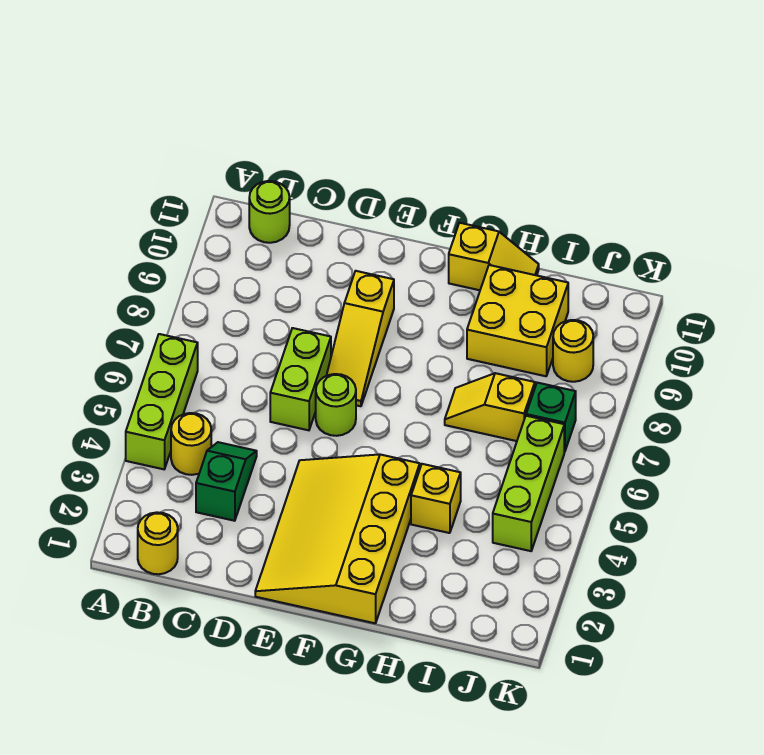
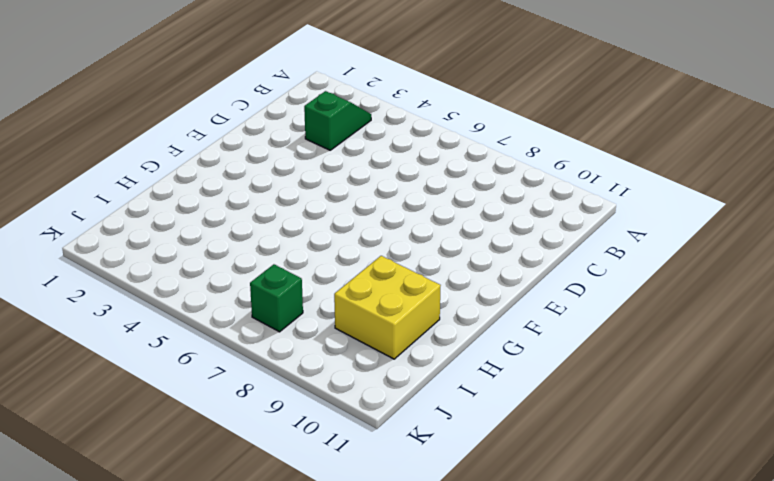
green slope B3:C3 level 1 top C -> green slope C3:C4 level 1 top 3
none -> lime brick A4:A6 level 1
none -> yellow round brick B1 level 1
none -> yellow round brick B4 level 1

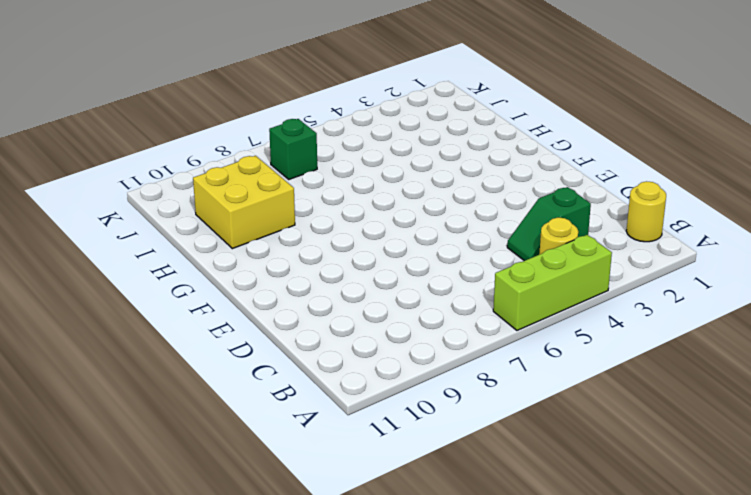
none -> lime round brick B11 level 1
none -> lime brick D6:D7 level 1
none -> yellow slope E1:G4 level 1 top G

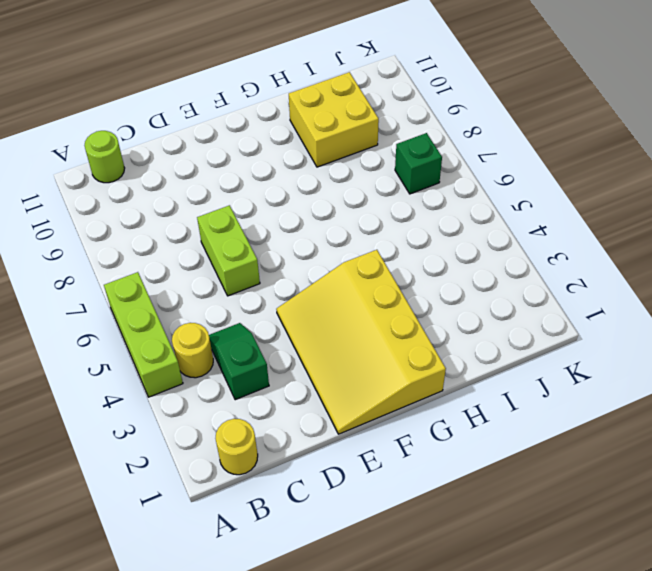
none -> lime round brick E6 level 1
none -> yellow slope E7:E9 level 1 top 9
none -> yellow slope G11:H11 level 1 top G

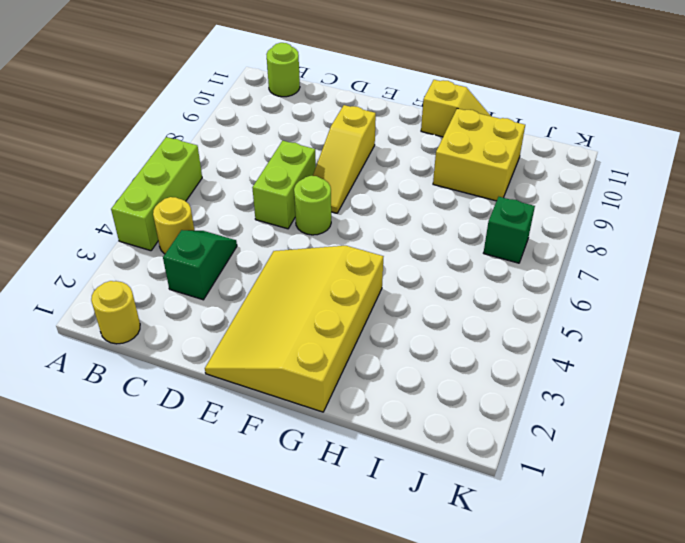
none -> yellow brick H4 level 1
none -> yellow slope H7:I7 level 1 top I
none -> lime brick J4:J6 level 1

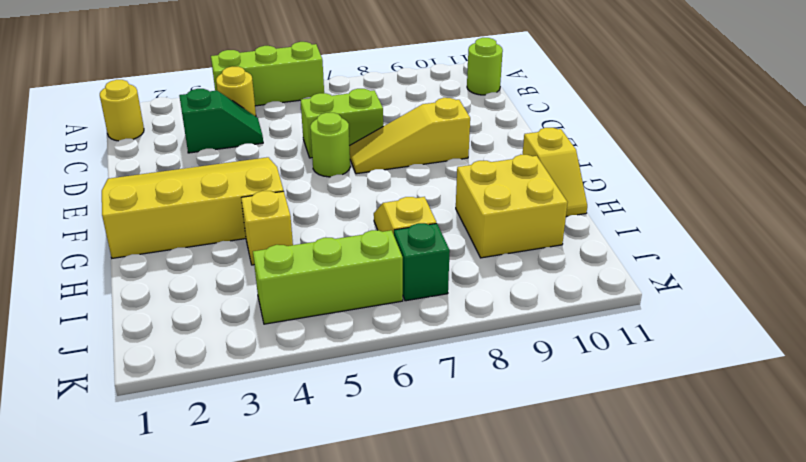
none -> yellow round brick J9 level 1

